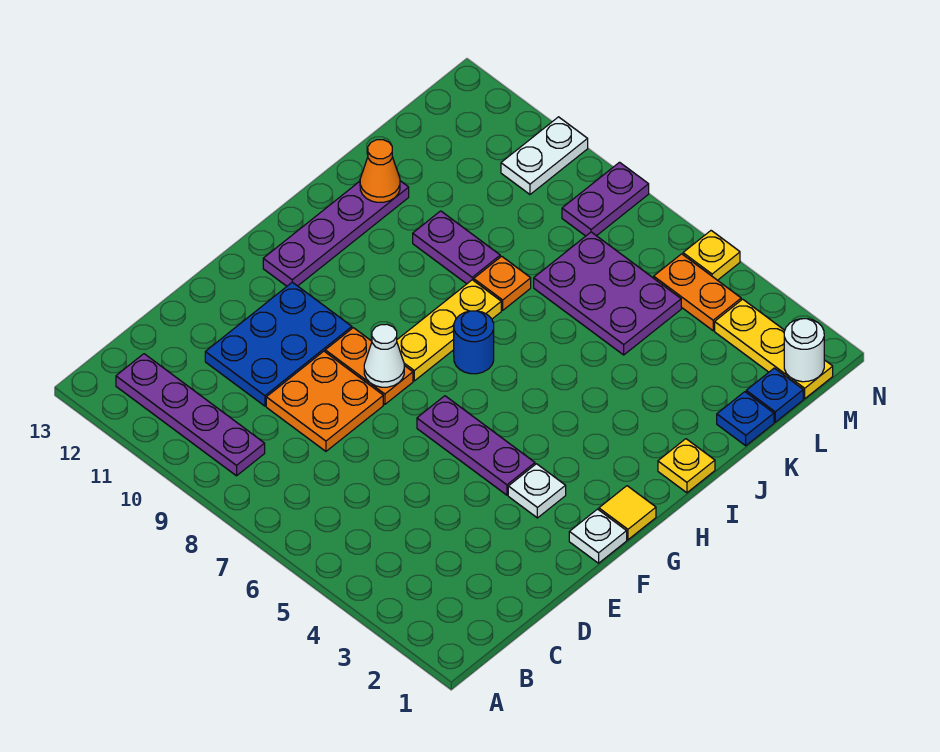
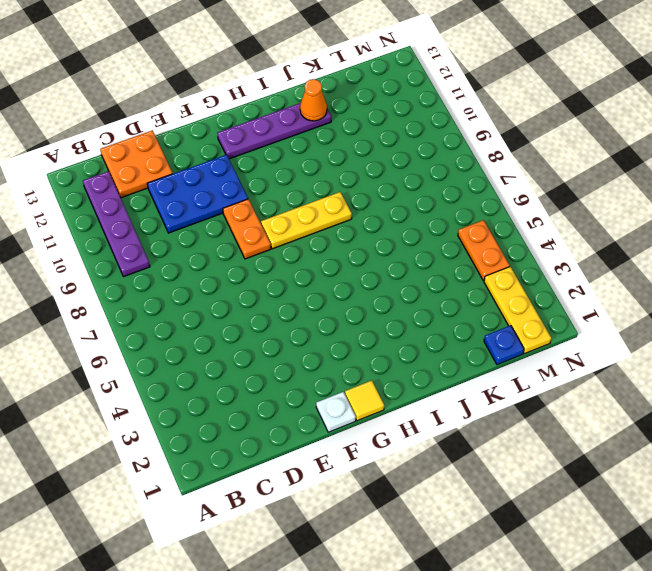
orange plate C12:D13 level 1 -> orange plate D8:E9 level 1
none -> white plate F3 level 1
none -> purple plate F4:F6 level 1
none -> blue round brick H7 level 1

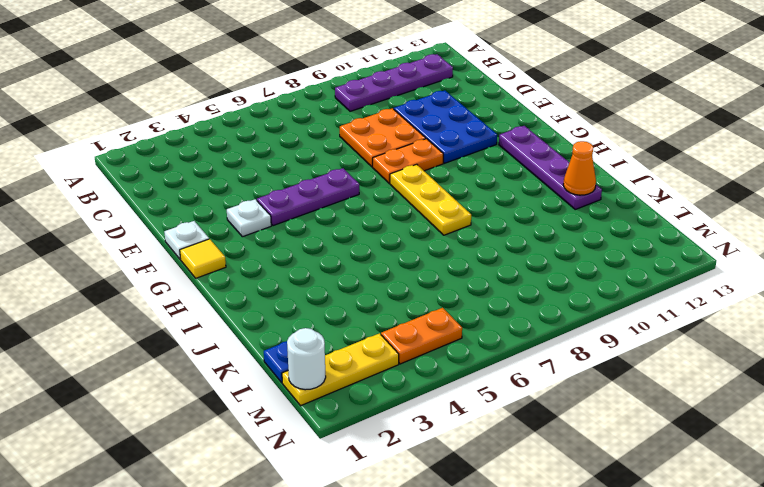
none -> blue round brick H7 level 1
none -> yellow plate I1 level 1
none -> orange plate J8 level 1

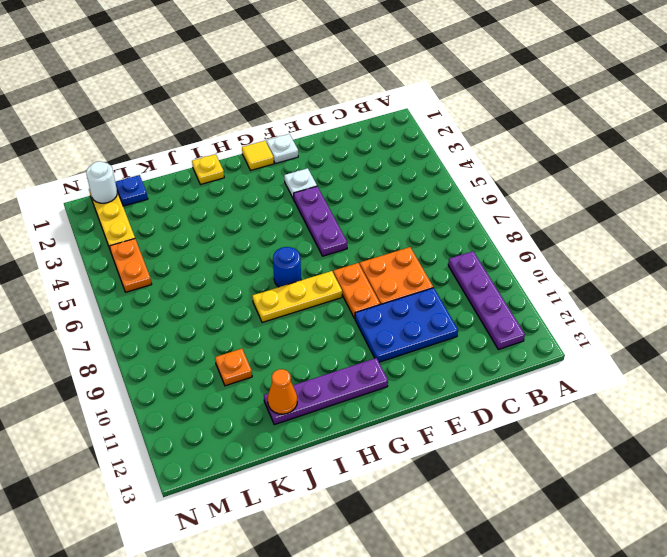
orange plate K10 level 1 -> orange plate J8 level 1
none -> purple plate J9:J10 level 1
none -> blue plate K1 level 1
none -> purple plate K5:L7 level 1

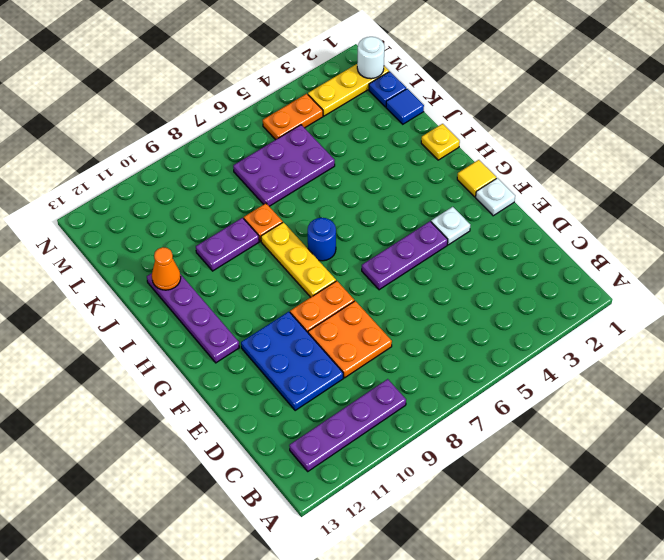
blue tile K1 level 1 -> blue plate K1 level 1
none -> purple plate M8:N8 level 1
none -> white plate M10:N10 level 1
none -> yellow plate N5 level 1

